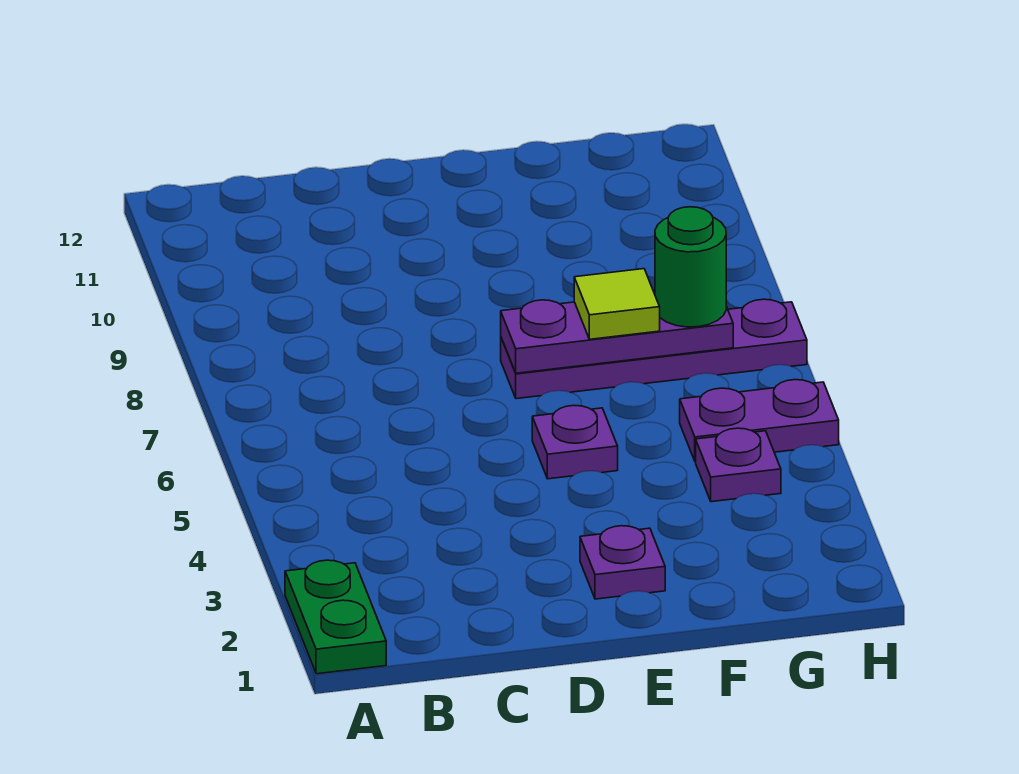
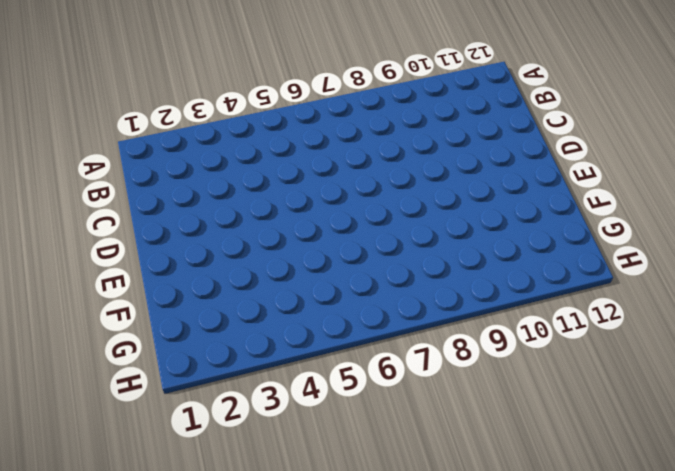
none -> green plate A1:A2 level 1
none -> purple plate E2 level 1

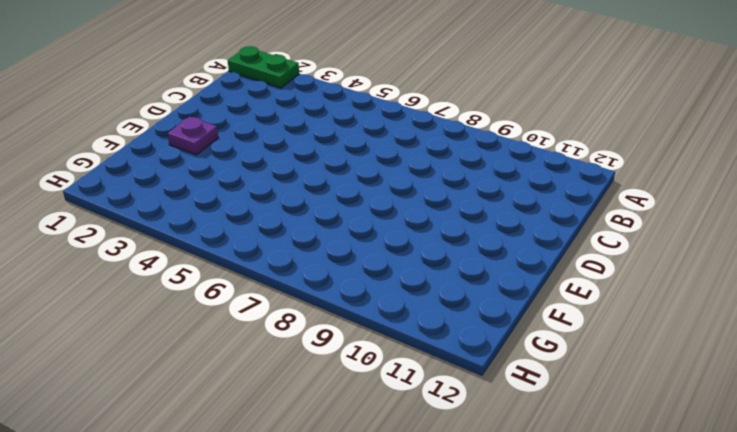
none -> purple plate E5 level 1
none -> purple plate E7:H7 level 1

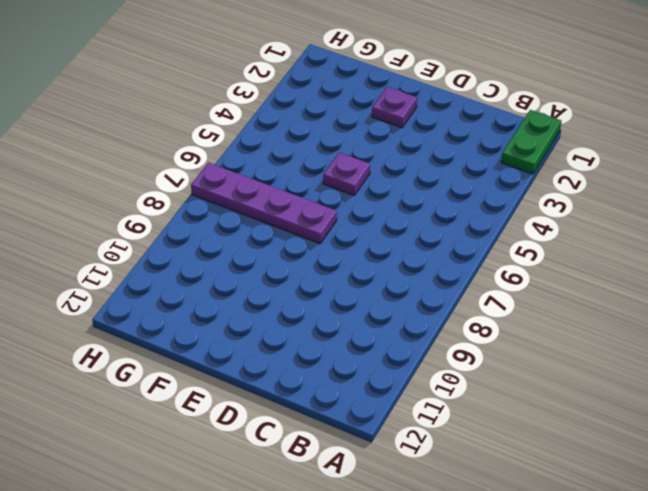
none -> purple plate G4 level 1
none -> purple plate G5:H5 level 1

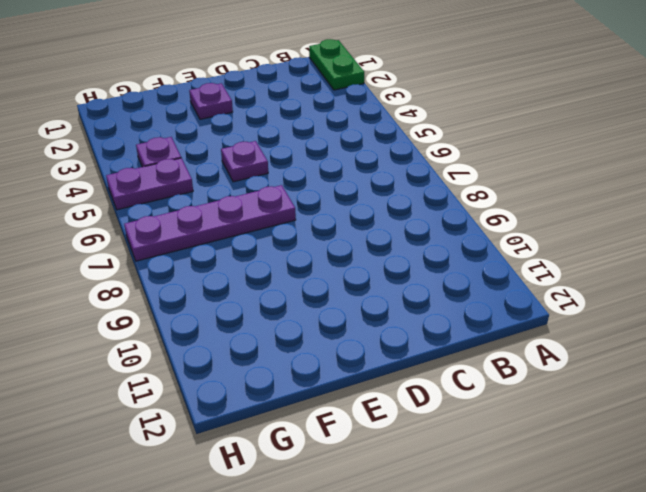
none -> purple plate E7:G7 level 2
none -> lime tile F7 level 3

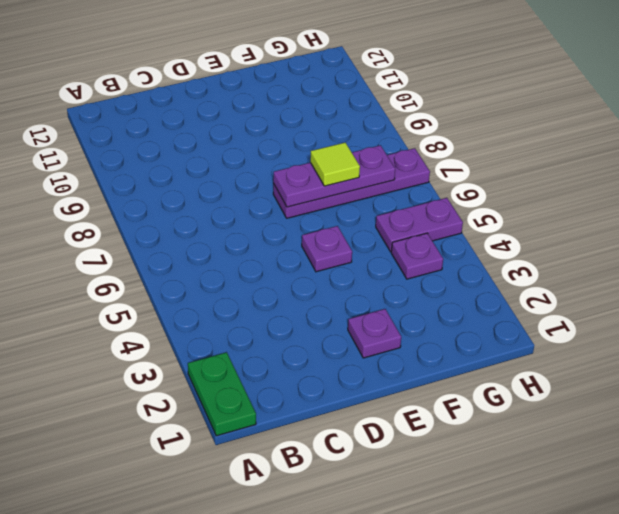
none -> green round brick G7 level 3

